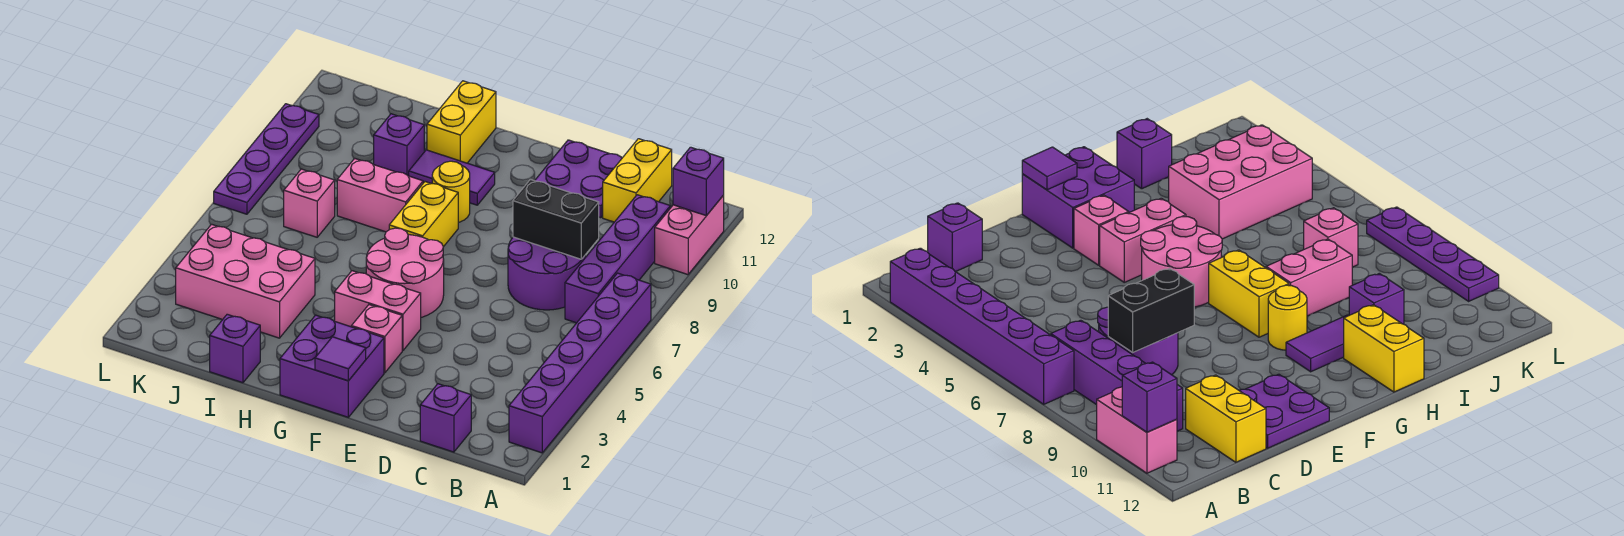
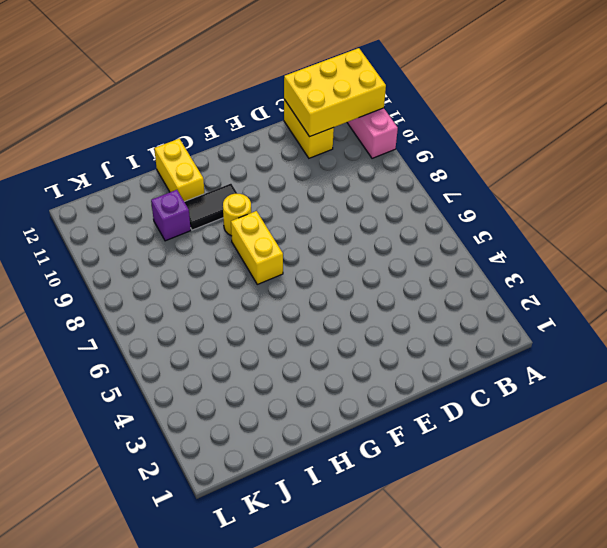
yellow brick A11:C12 level 2 -> purple brick A11 level 2
black tile G10:H10 level 1 -> purple tile G10:H10 level 1
none -> purple brick A2:A7 level 1
none -> purple brick B7:B10 level 1
none -> purple brick C1 level 1

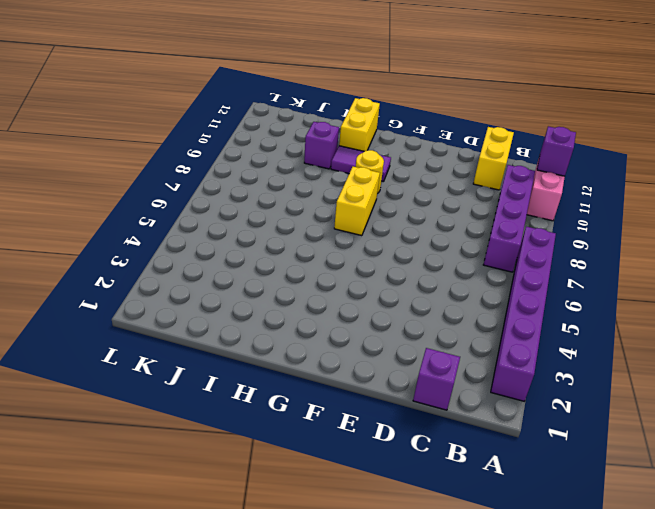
none -> purple round brick C7:D8 level 1
none -> purple plate D11:E12 level 1
none -> purple brick F1:G2 level 1

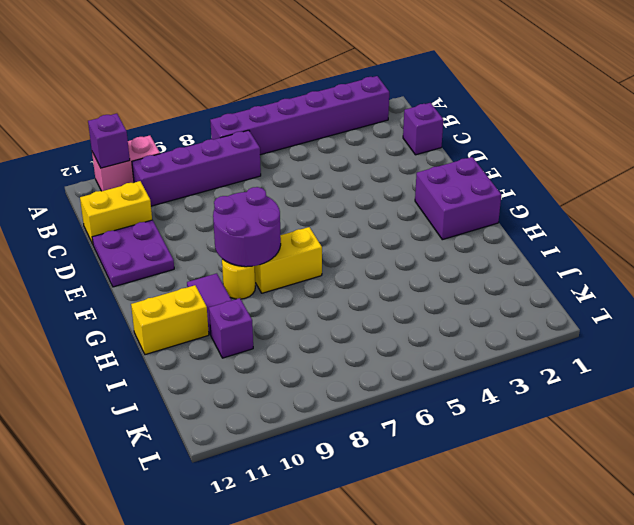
purple round brick F8:G9 level 2 -> purple round brick C7:D8 level 1
none -> pink brick F3 level 1
none -> pink brick F4:G4 level 1
none -> pink round brick F5:G6 level 1

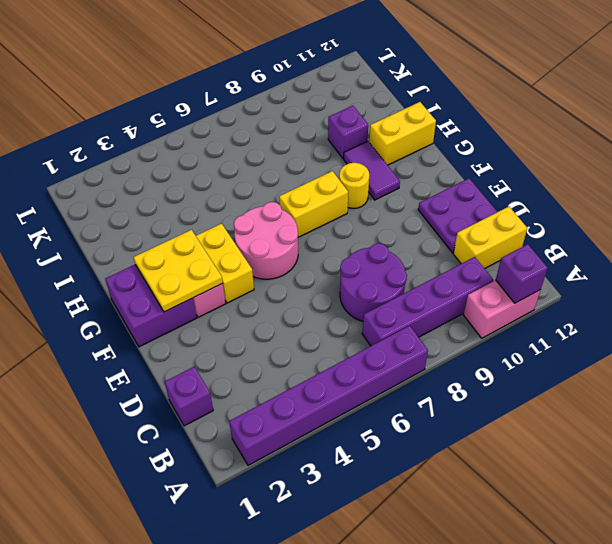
yellow plate F2:G3 level 2 -> none
yellow brick F4:G4 level 1 -> pink brick F4:G4 level 1
none -> pink brick H8:I8 level 1
none -> purple brick I1 level 1
none -> pink brick I3:K4 level 1

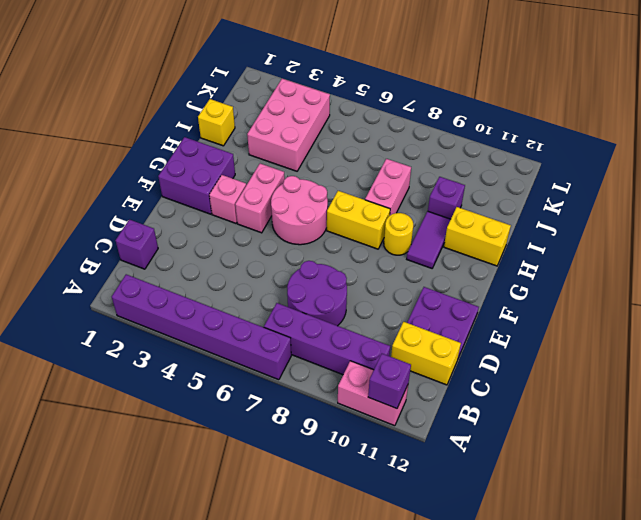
yellow brick I1 level 1 -> purple brick I1 level 1
none -> pink brick J7 level 1
none -> purple plate L7:L10 level 1
none -> black brick C8:D8 level 2

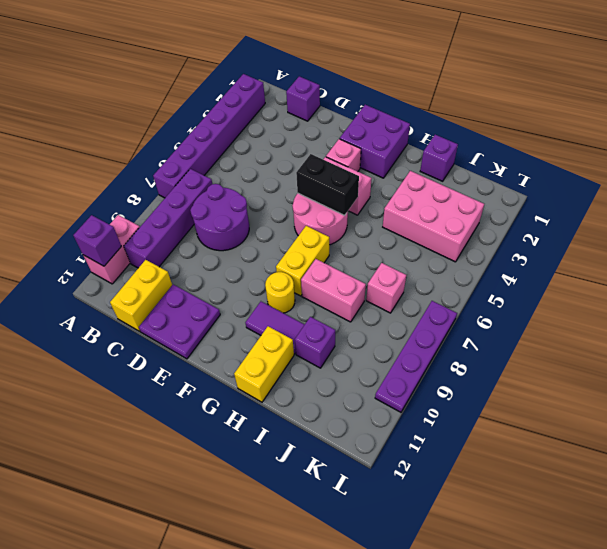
black brick F5:G5 level 2 -> black brick C8:D8 level 2
none -> purple tile F1 level 2

